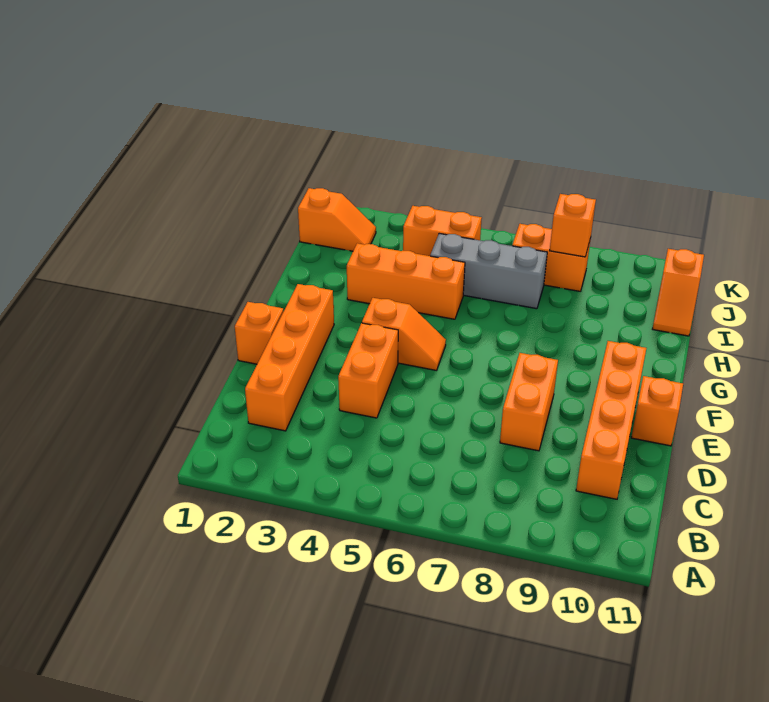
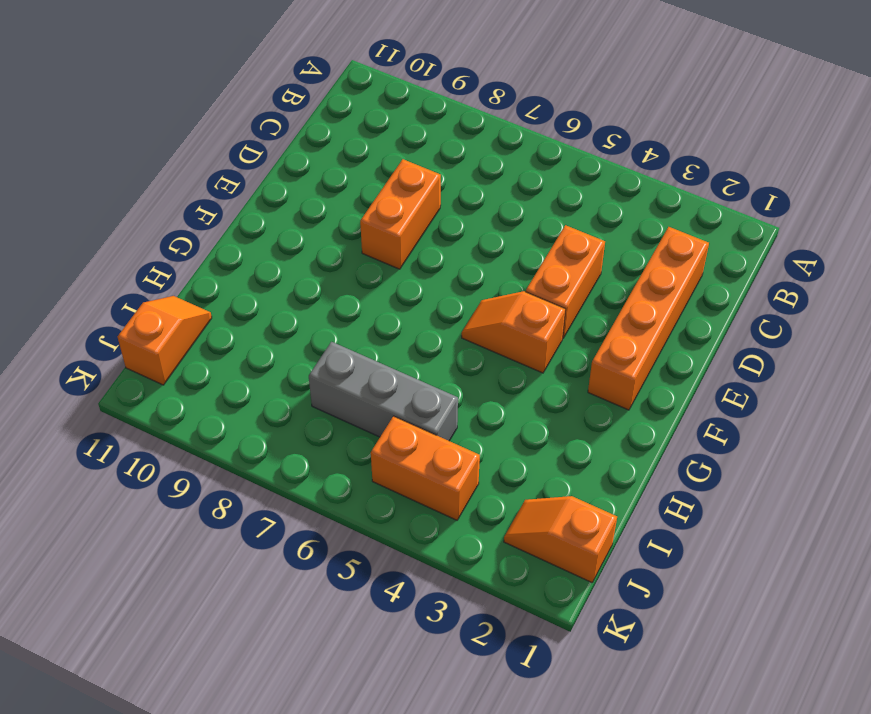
none -> orange brick C10:F10 level 1
none -> orange brick E1 level 1
none -> orange brick E11 level 1

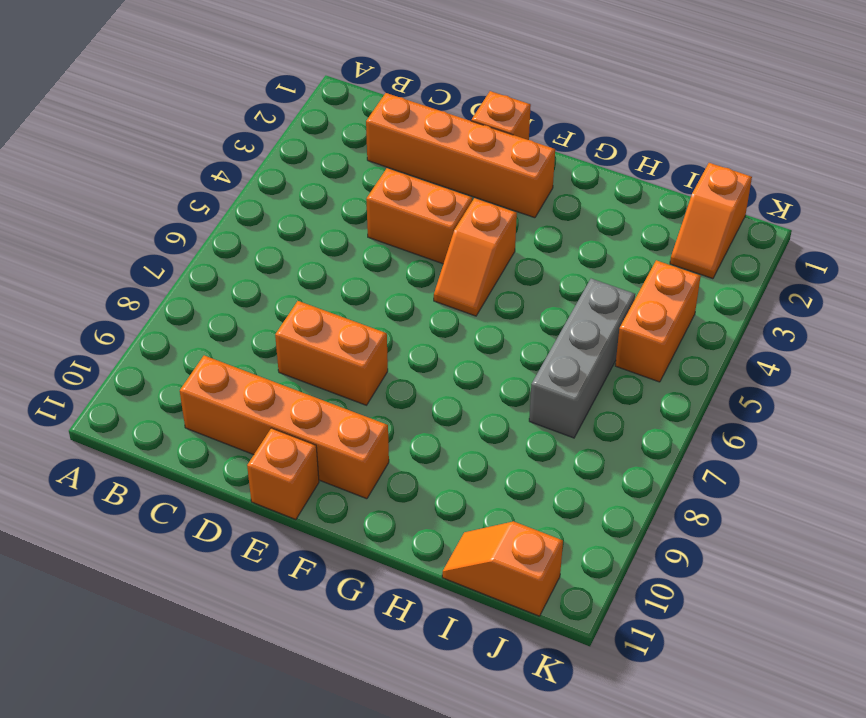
none -> orange brick H3:H5 level 1
none -> orange brick J7:J8 level 1
none -> orange brick J8 level 2

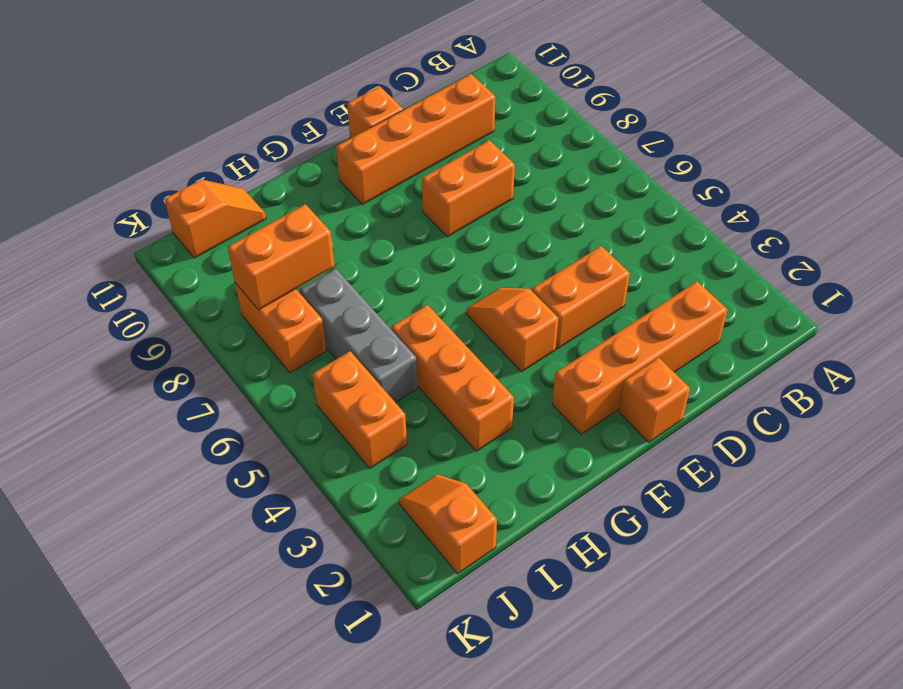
orange brick I8:J8 level 2 -> orange brick J8 level 2

